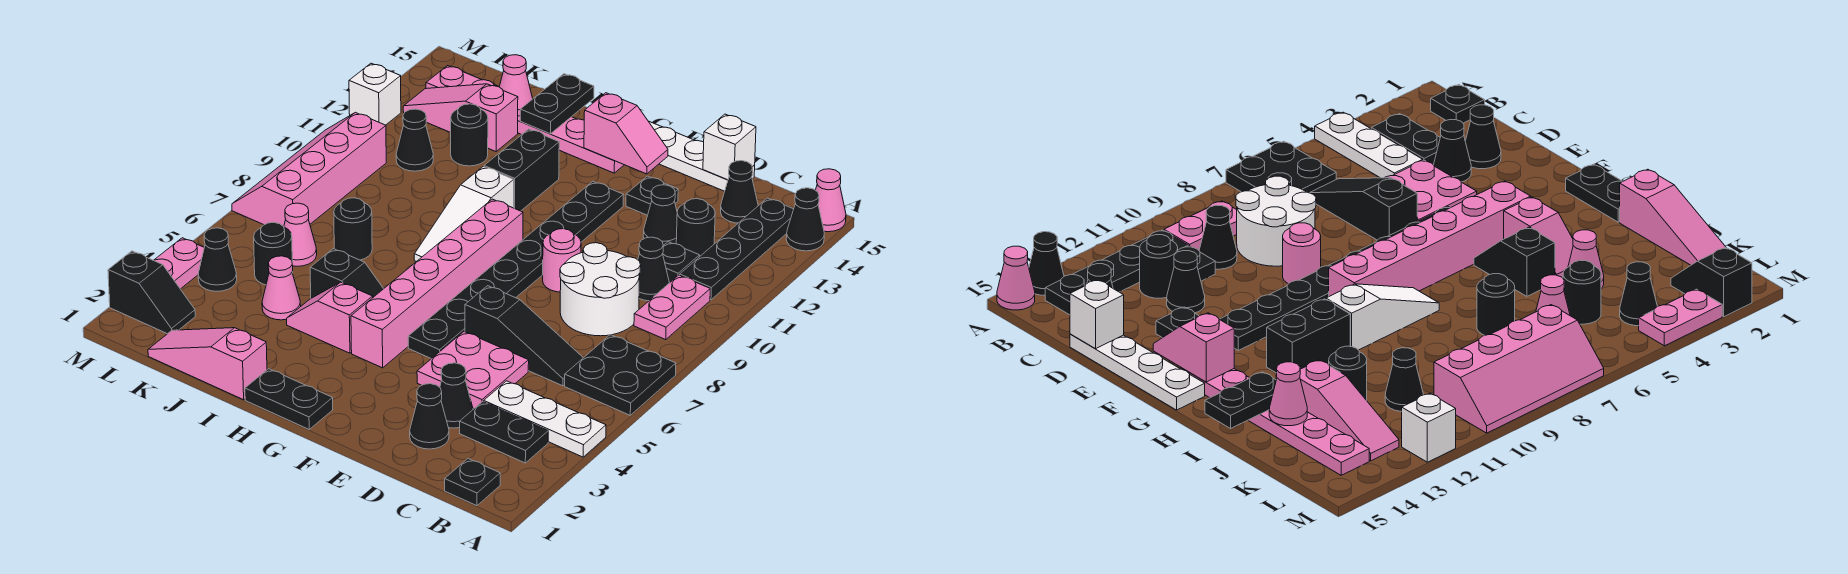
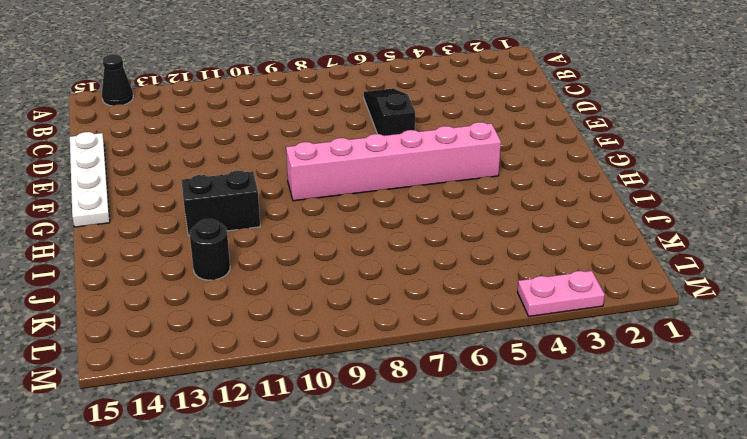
none -> white plate A4:C4 level 1
none -> black plate A6:B7 level 1
none -> pink cone A15 level 1
none -> black plate B1 level 1

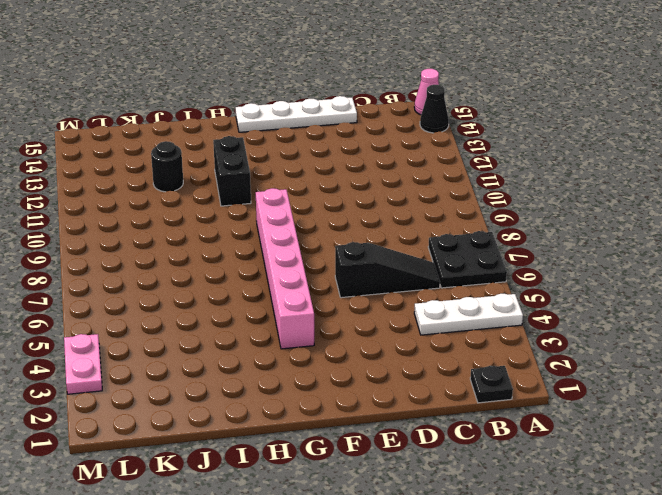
none -> black plate B3:C3 level 1
none -> pink plate B9:B10 level 1
none -> black plate B11:B14 level 1
none -> white round brick C8:D9 level 1

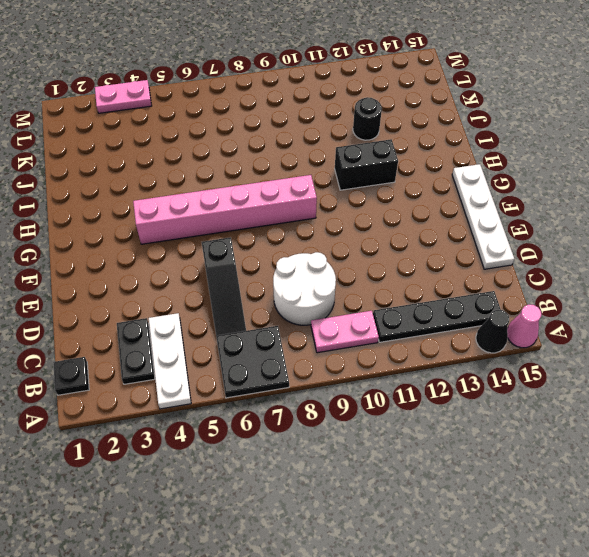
none -> black cone C10 level 1
none -> black plate C11 level 1
none -> black round brick C12 level 1
none -> black cone C14 level 1

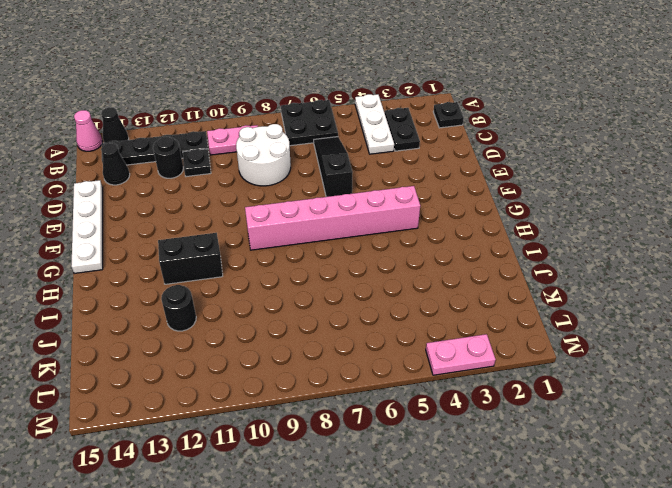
none -> black cone C10 level 1
none -> black cone D2 level 1
none -> black cone D3 level 1
none -> pink plate D4:E5 level 1

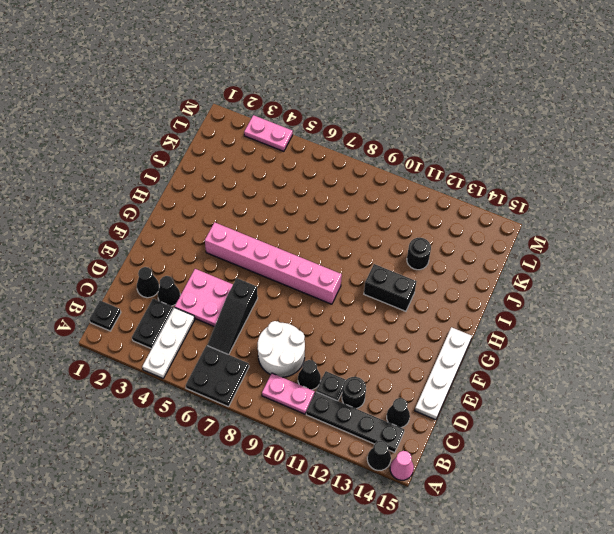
none -> black cone D12 level 1
none -> pink round brick E9 level 1
none -> black plate E13 level 1
none -> black plate F5:F12 level 1

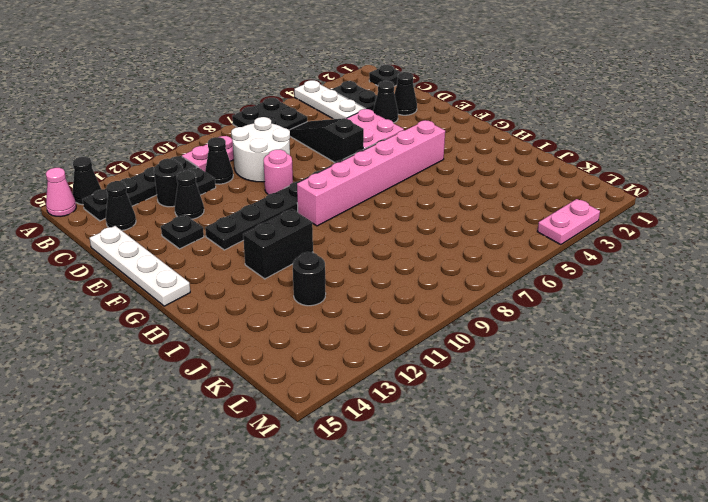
none -> black plate G1:H1 level 1
none -> pink plate G14:L14 level 1
none -> pink slope H4:I4 level 1 top H
none -> black slope H5:I5 level 1 top I

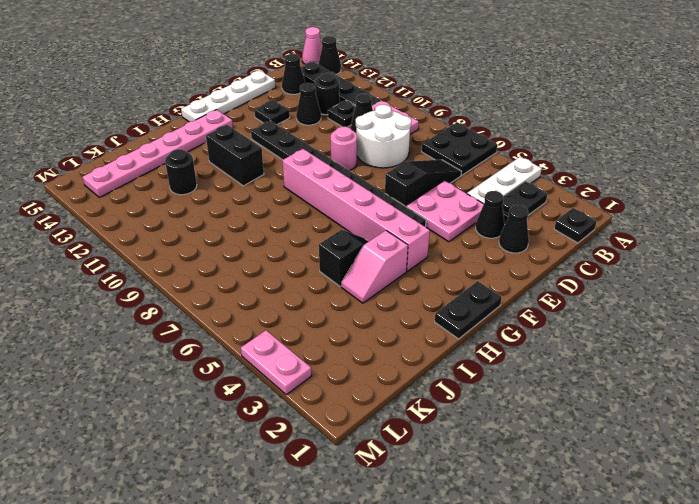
none -> white slope H8:H10 level 1 top 10
none -> pink slope I1:K1 level 1 top I
none -> pink cone J4 level 1
none -> black round brick J7 level 1

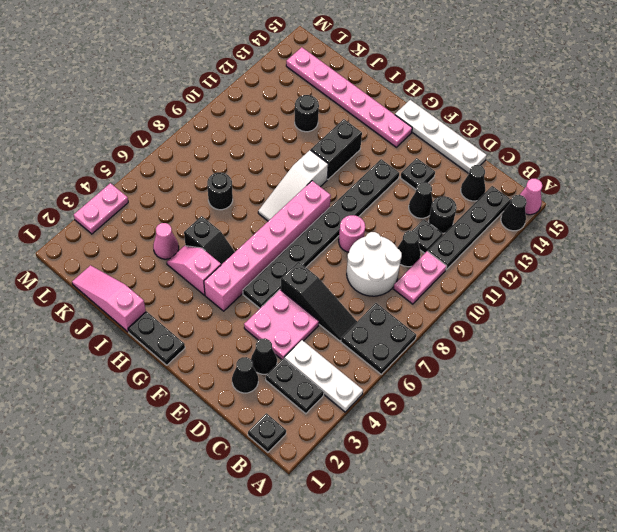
none -> pink slope J13:L13 level 1 top J
none -> black round brick K5 level 1
none -> pink cone K6 level 1
none -> black cone K11 level 1

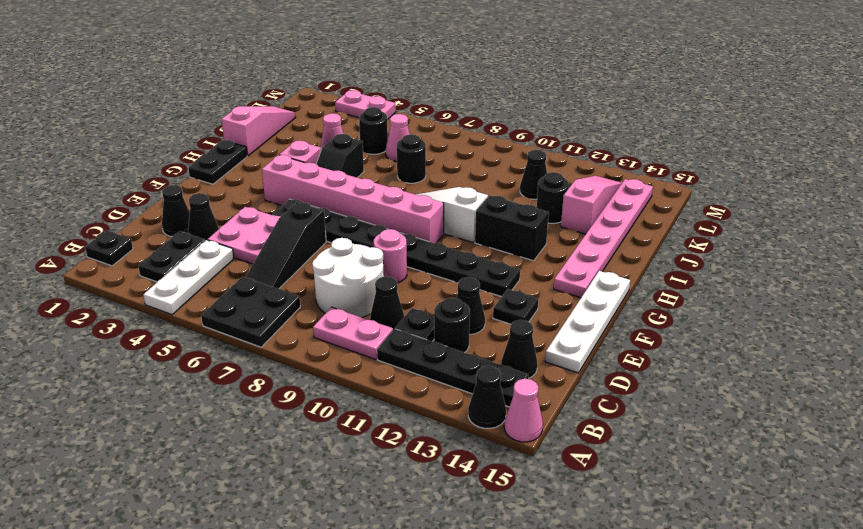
none -> black slope L2:M2 level 1 top M
none -> black cone L4 level 1
none -> pink slope L7:M10 level 1 top L
none -> white brick M12 level 1

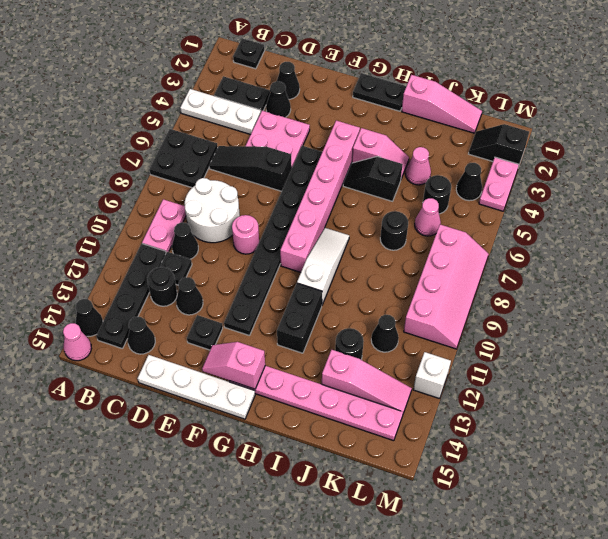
none -> white brick D15 level 2
none -> black plate I14:I15 level 2
none -> pink cone J14 level 2

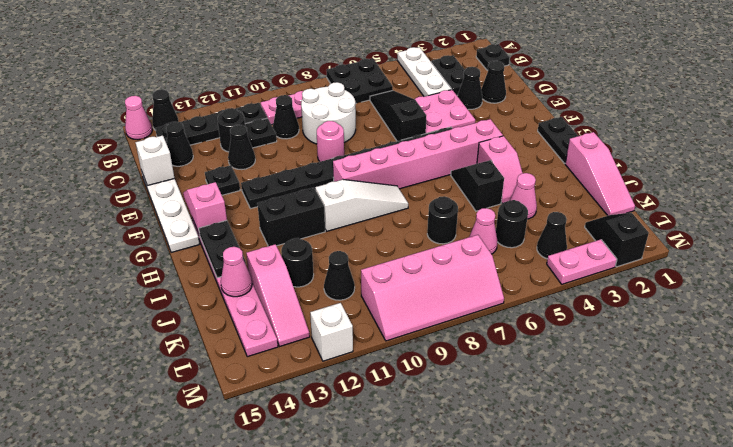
black plate H14:I14 level 2 -> black plate I14:I15 level 2

